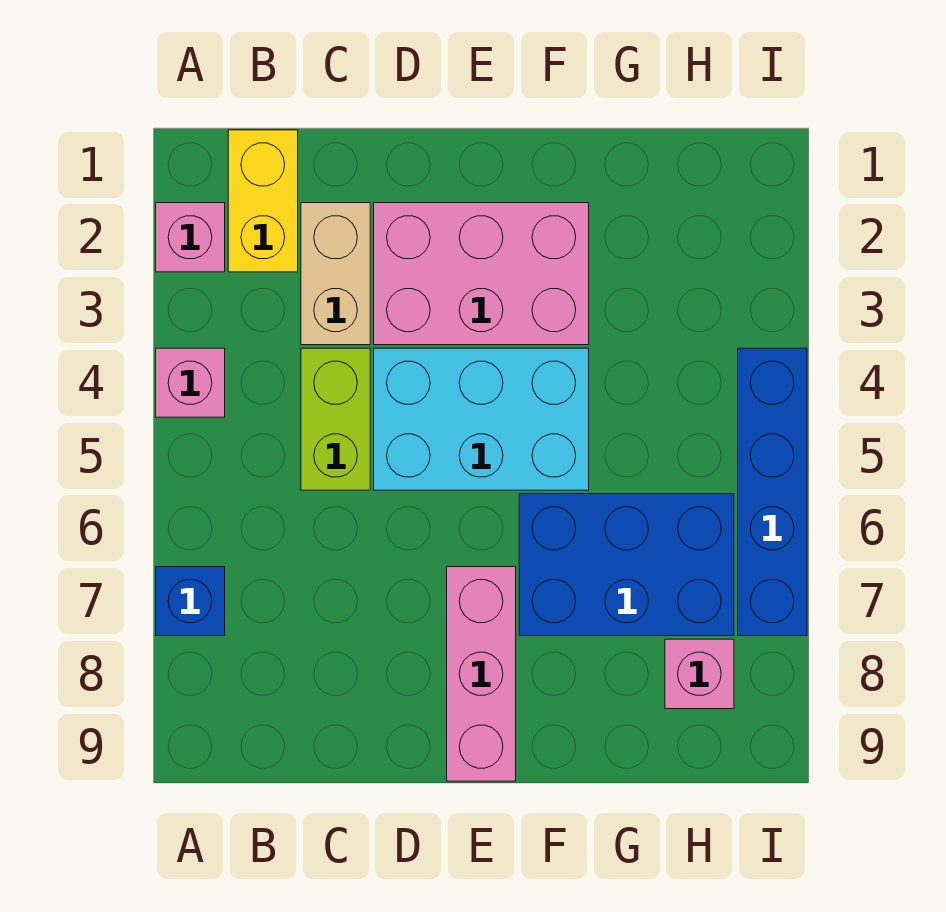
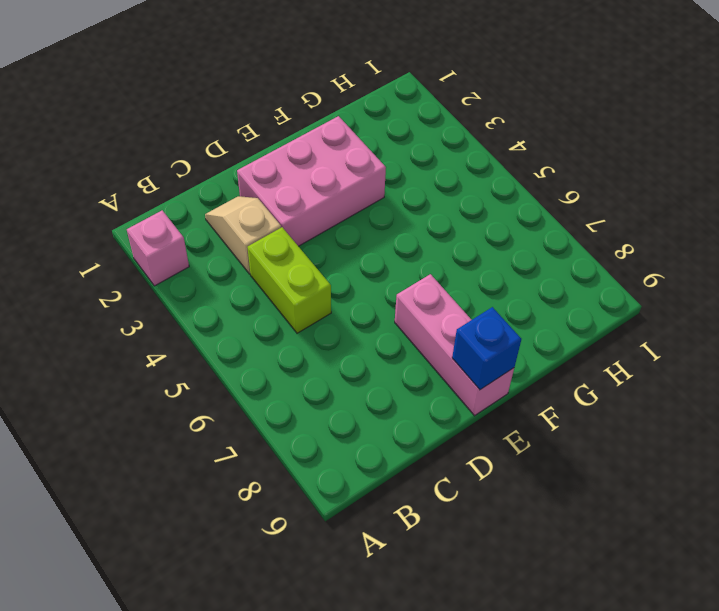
tan slope C2:C3 level 1 top 3 -> tan brick C2:C3 level 1
blue brick E9 level 2 -> blue brick A7 level 1
none -> pink brick A4 level 1
none -> yellow brick B1:B2 level 1
none -> cyan brick D4:F5 level 1

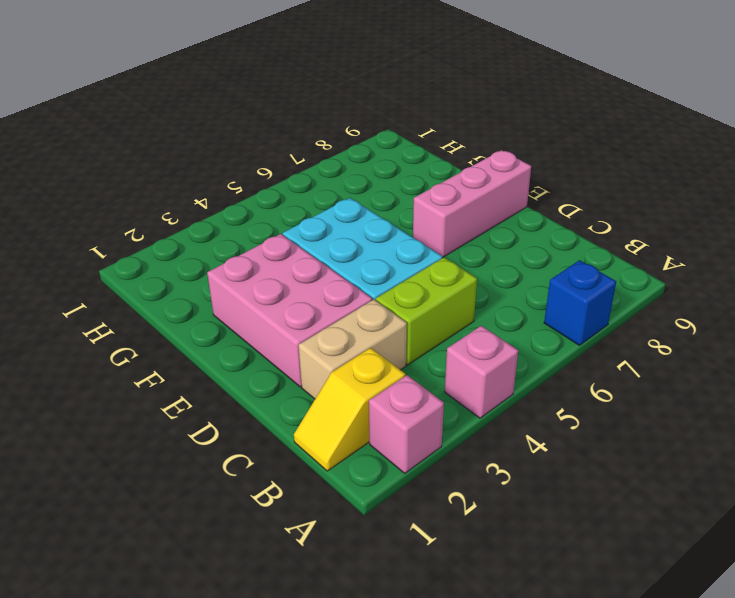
yellow slope B1:B2 level 1 top 2 -> yellow brick B1:B2 level 1
none -> blue brick F6:H7 level 1
none -> pink brick H8 level 1
none -> blue brick I4:I7 level 1

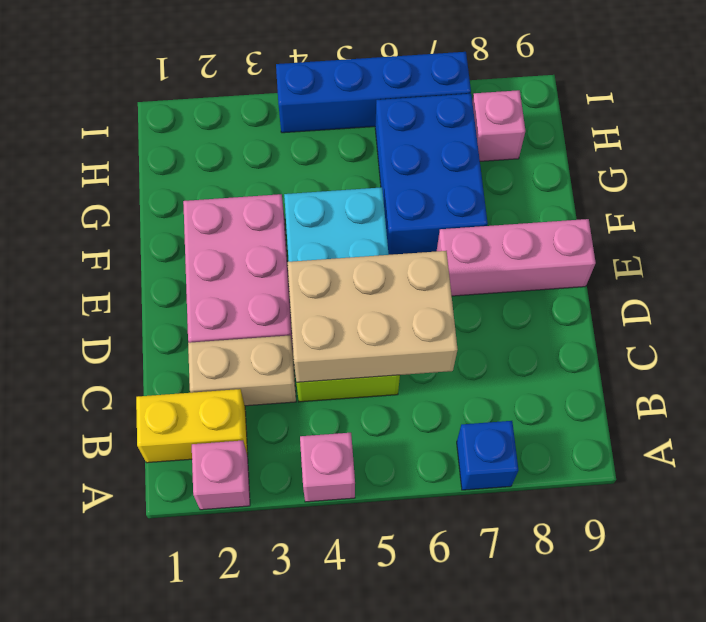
tan brick C4:D6 level 2 -> none

